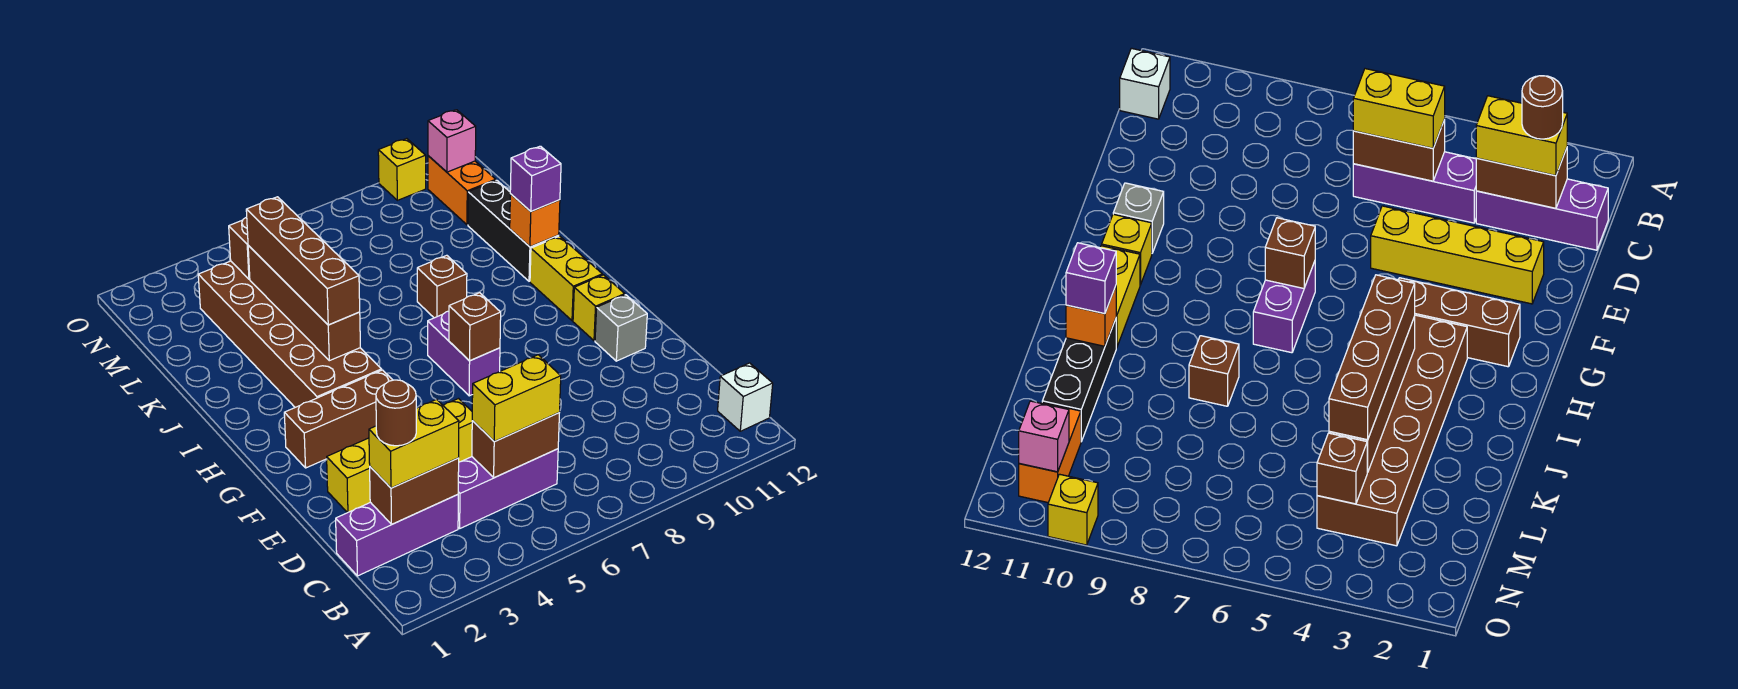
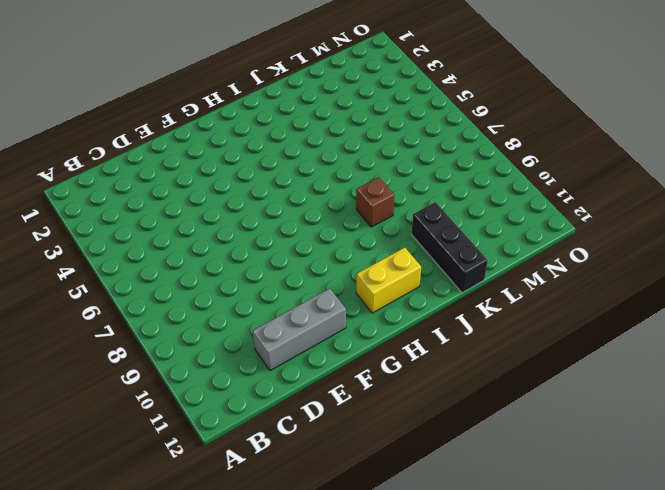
grey brick D11:F11 level 1 -> grey brick F11 level 1
black brick K10:K12 level 1 -> black brick J11:L11 level 1
none -> white brick B12 level 1
none -> purple brick C1:C3 level 1
none -> purple brick C4:C6 level 1

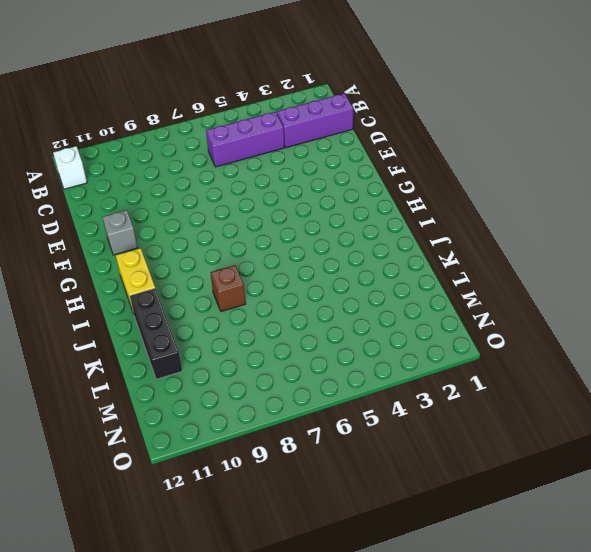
none -> yellow brick E2:E5 level 1
none -> brown brick G2:G4 level 1
none -> purple brick G7:H7 level 1

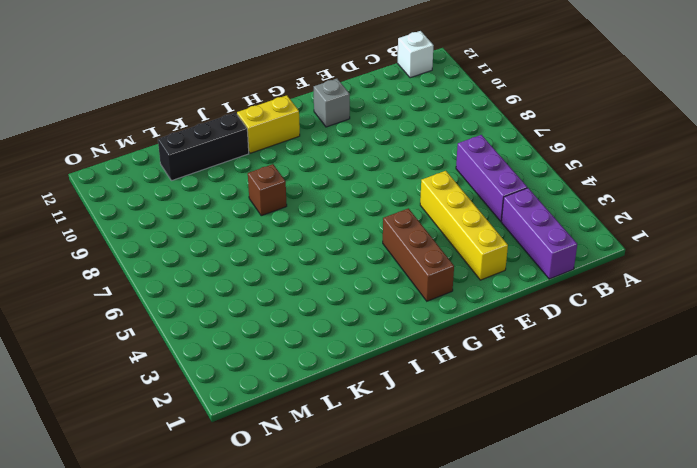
none -> purple brick G7:H7 level 1
none -> yellow brick G11 level 1
none -> brown brick H3:M4 level 1

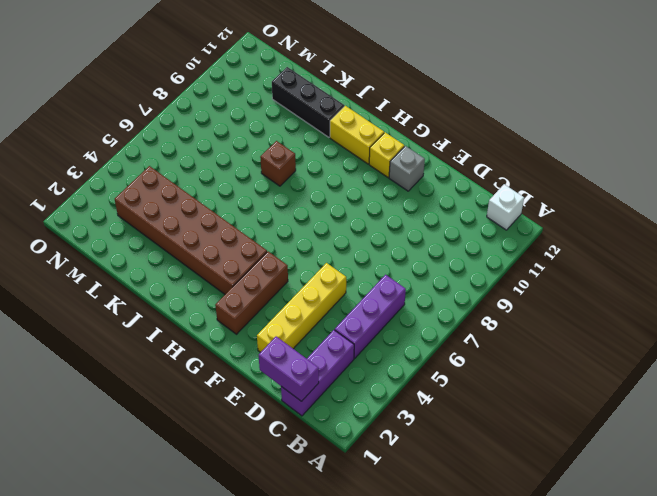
purple brick C1:D1 level 2 -> purple brick G7:H7 level 1
none -> orange brick M11:N11 level 1
none -> yellow brick O10 level 1
none -> brown brick C2:C3 level 2

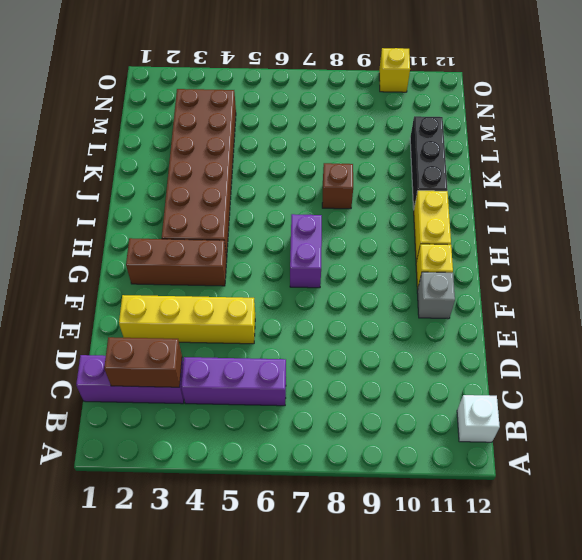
none -> orange brick M11:N11 level 1
none -> brown brick C5:C6 level 2
none -> brown brick G7 level 2

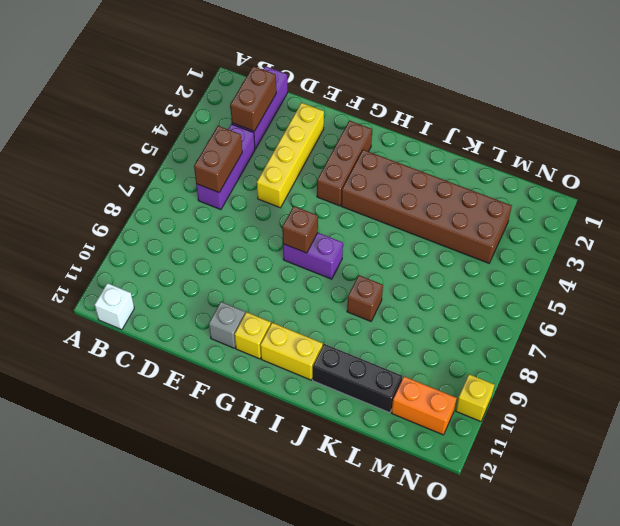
none -> brown brick I4:L4 level 2
none -> orange brick J11 level 2
none -> brown brick M4 level 2

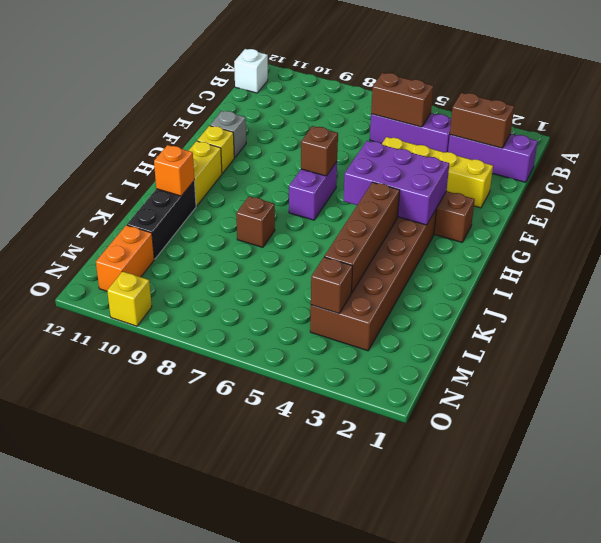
purple brick G3:H5 level 2 -> none
none -> pink brick N11 level 2
none -> yellow brick C2:C3 level 3
none -> yellow brick C5:C6 level 3

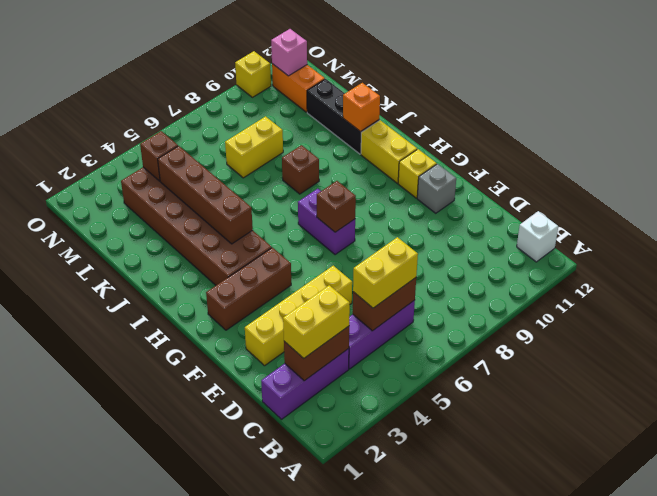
yellow brick L7:L8 level 1 -> none
none -> brown brick I4:L4 level 3
none -> purple brick J11 level 3
none -> brown round brick C2 level 4

